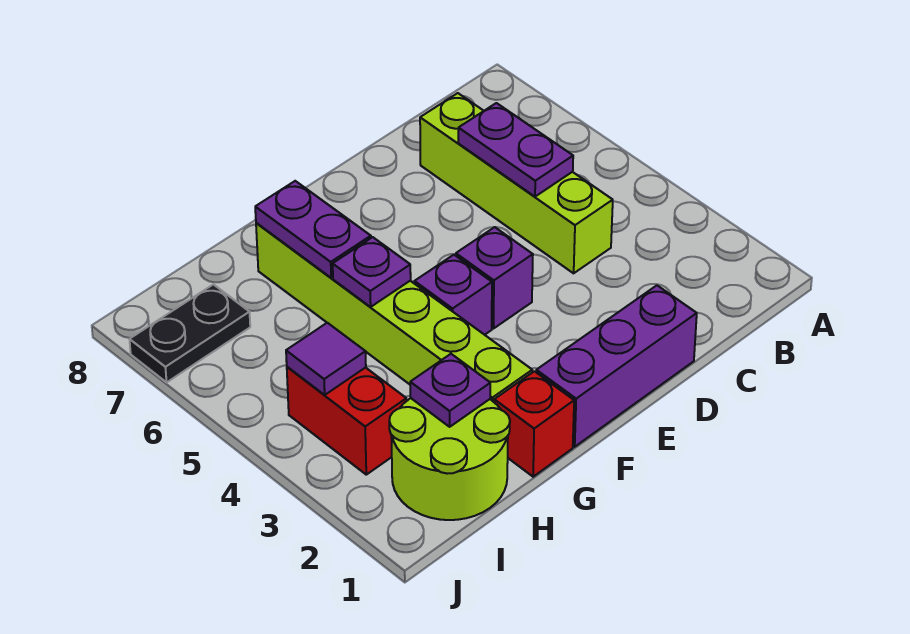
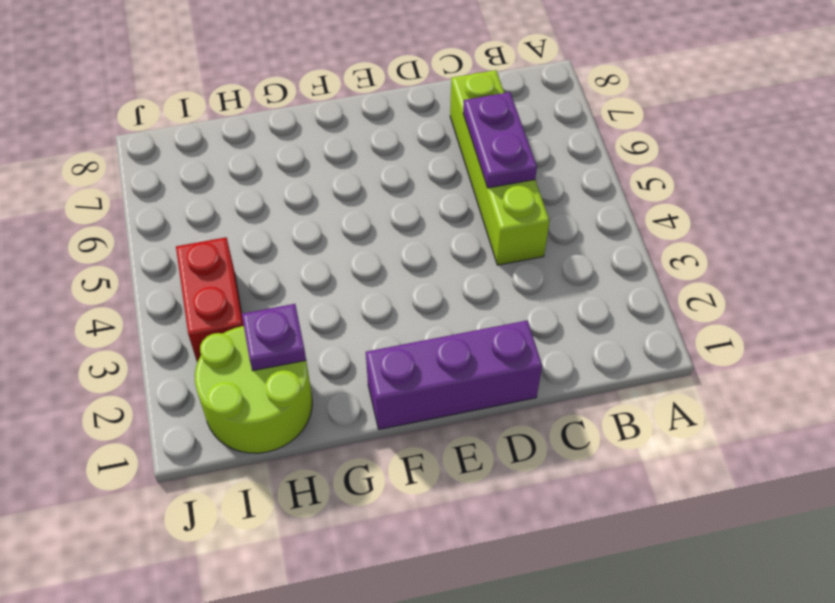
none -> purple brick E4 level 1
none -> purple brick F4 level 1
none -> red brick G1 level 1

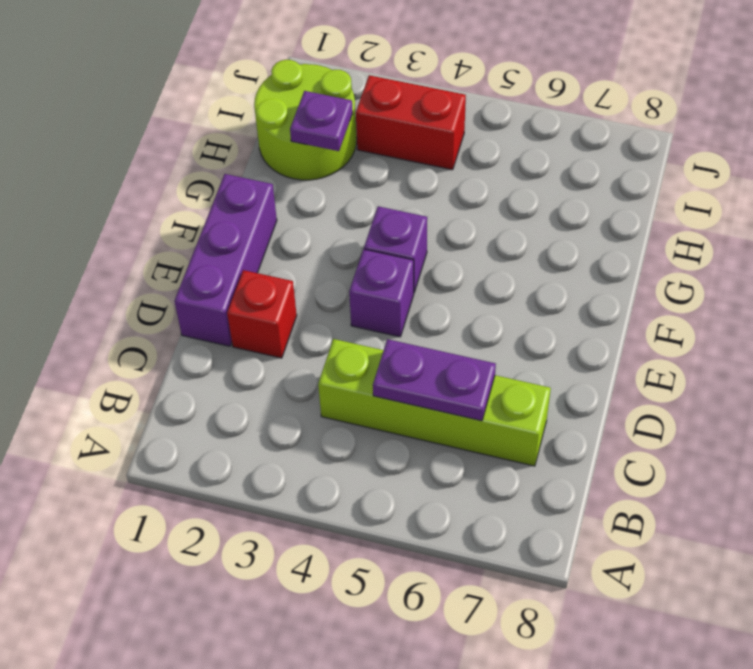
red brick D2 level 1 -> red brick G1 level 1
none -> lime brick G2:G7 level 1
none -> black plate I7:J7 level 1
none -> purple plate G5 level 2

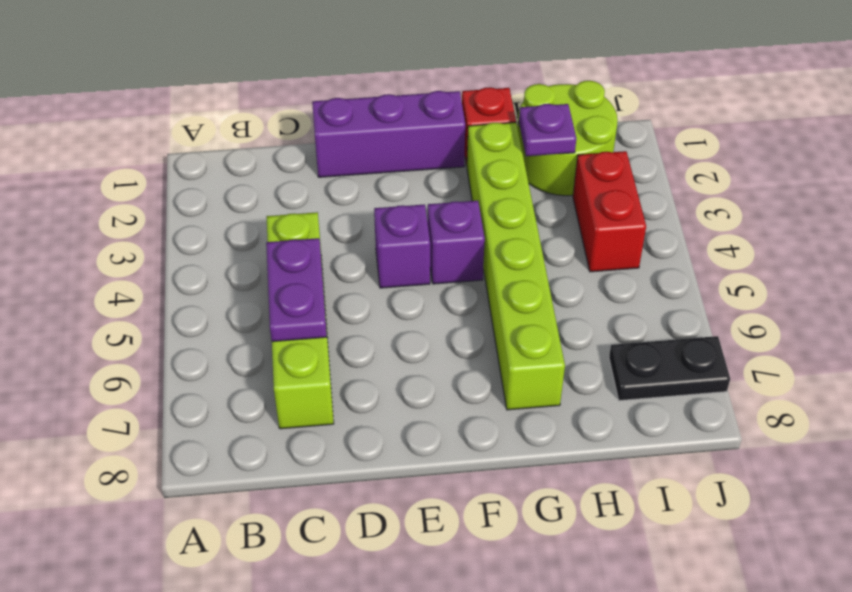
none -> purple plate G5 level 2
none -> purple plate G6:G7 level 2
none -> purple tile I4 level 2

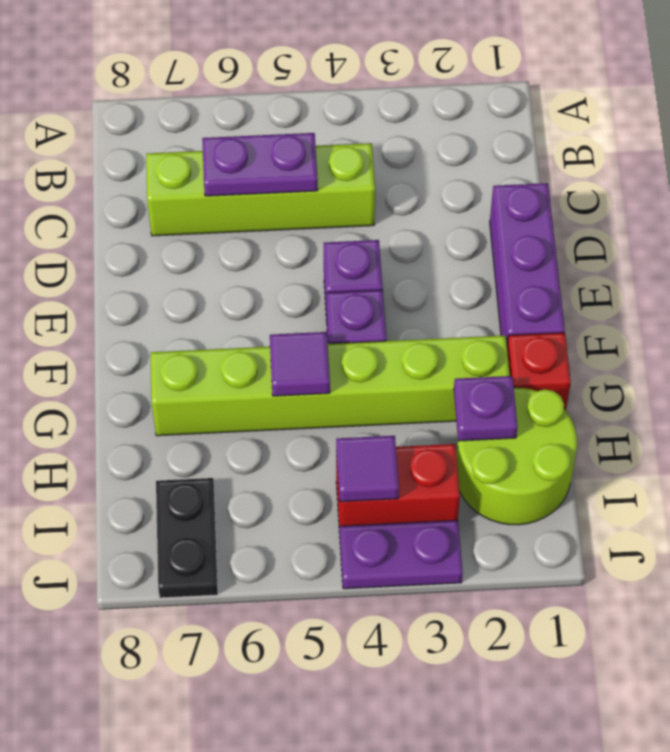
purple tile G5 level 2 -> purple plate G5 level 2
purple plate J3:J4 level 1 -> purple plate G6:G7 level 2

